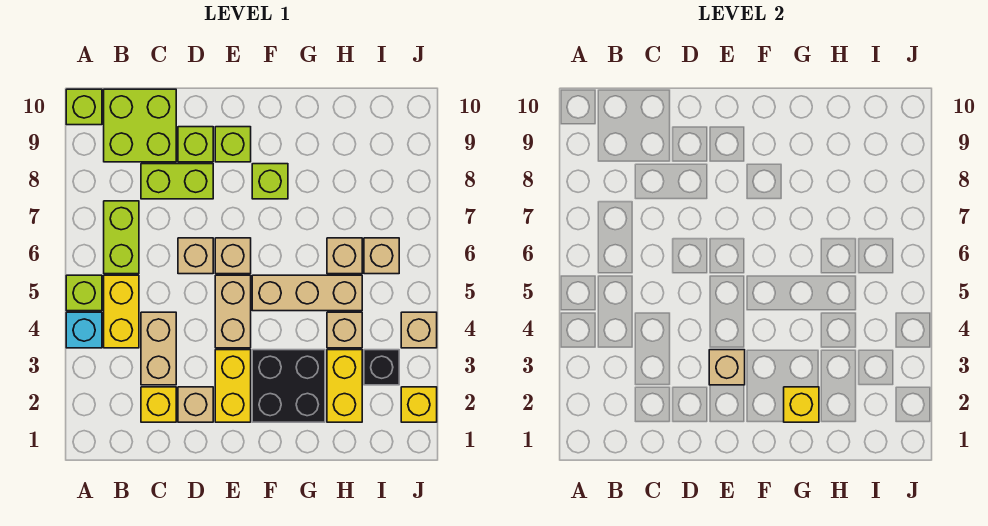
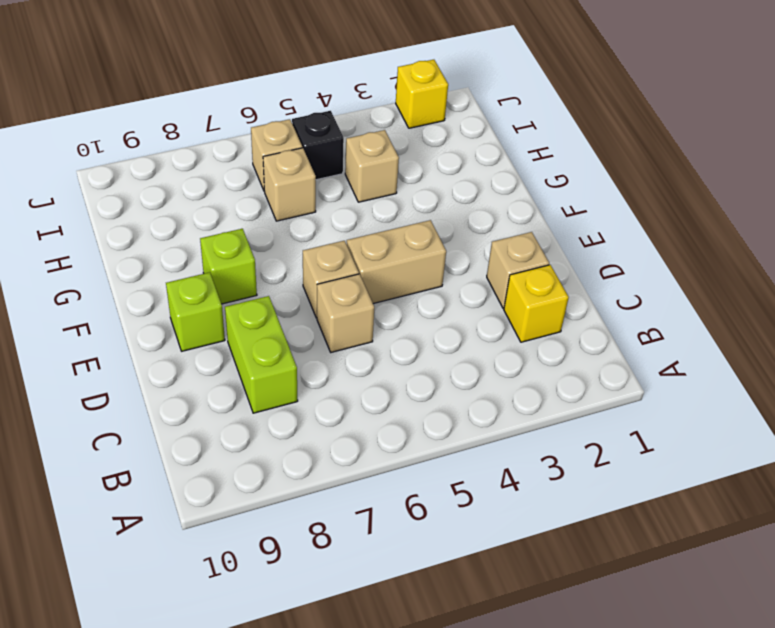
black brick I5 level 1 -> black brick I3 level 1
none -> cyan brick A4 level 1
none -> lime brick A5 level 1
none -> lime brick A10 level 1

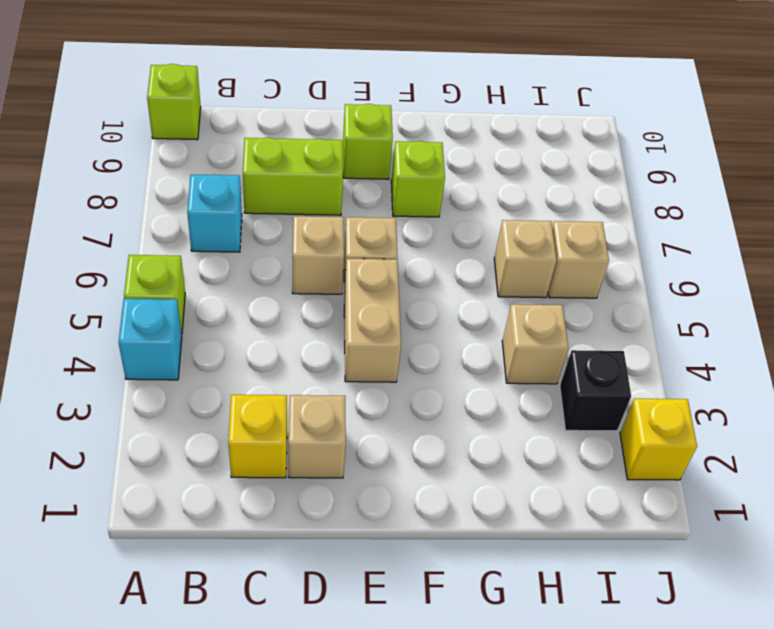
cyan brick B7 level 1 -> lime brick B6:B7 level 1
none -> yellow brick B4:B5 level 1
none -> lime brick B9:C10 level 1
none -> tan brick C3:C4 level 1

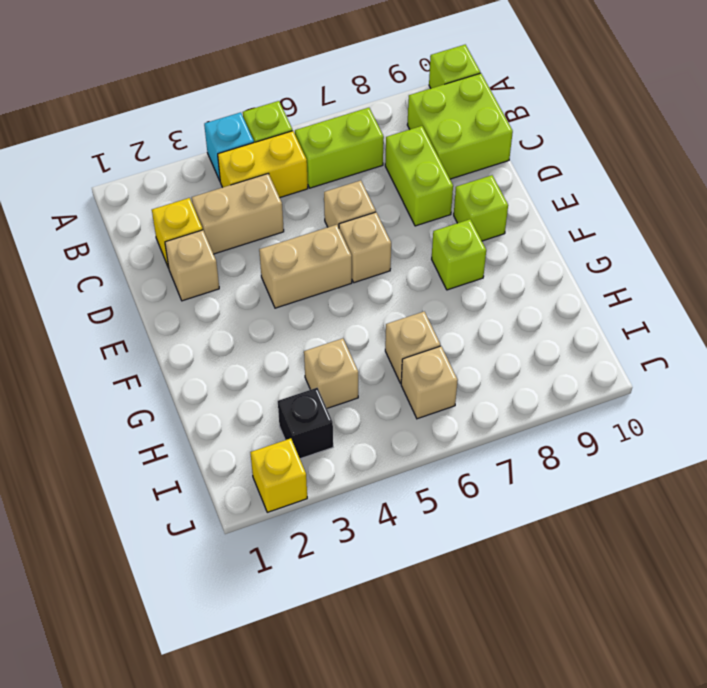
none -> lime brick D9 level 1
none -> yellow brick E2:E3 level 1
none -> black brick F2:G3 level 1

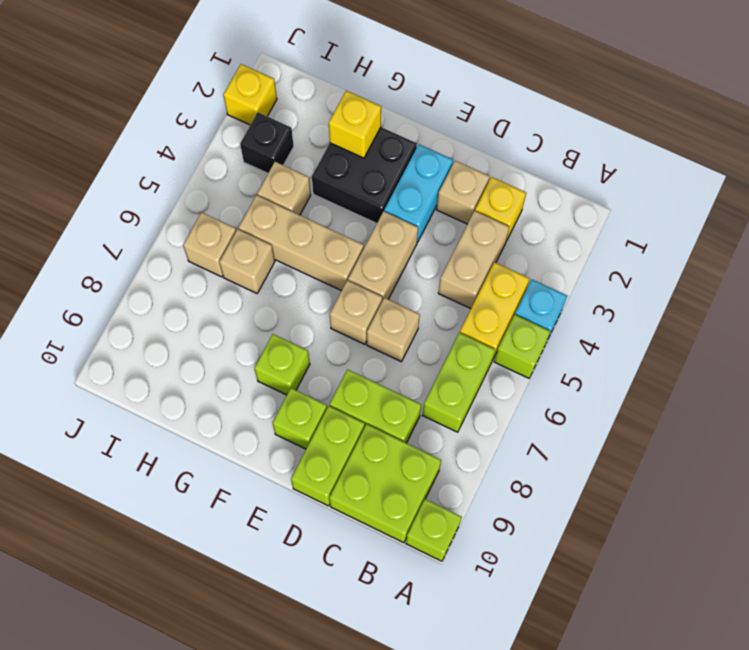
lime brick D9:D10 level 1 -> lime brick D9 level 1
cyan brick E2:E3 level 1 -> yellow brick E2:E3 level 1
none -> yellow brick H2:H3 level 1
none -> tan brick J4 level 1
none -> tan brick E3 level 2

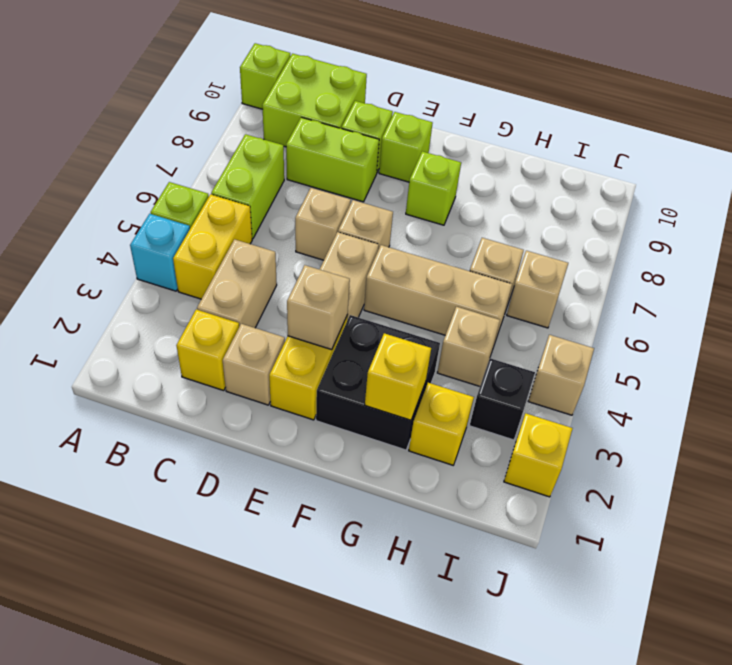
yellow brick H2 level 1 -> yellow brick H2:H3 level 1

